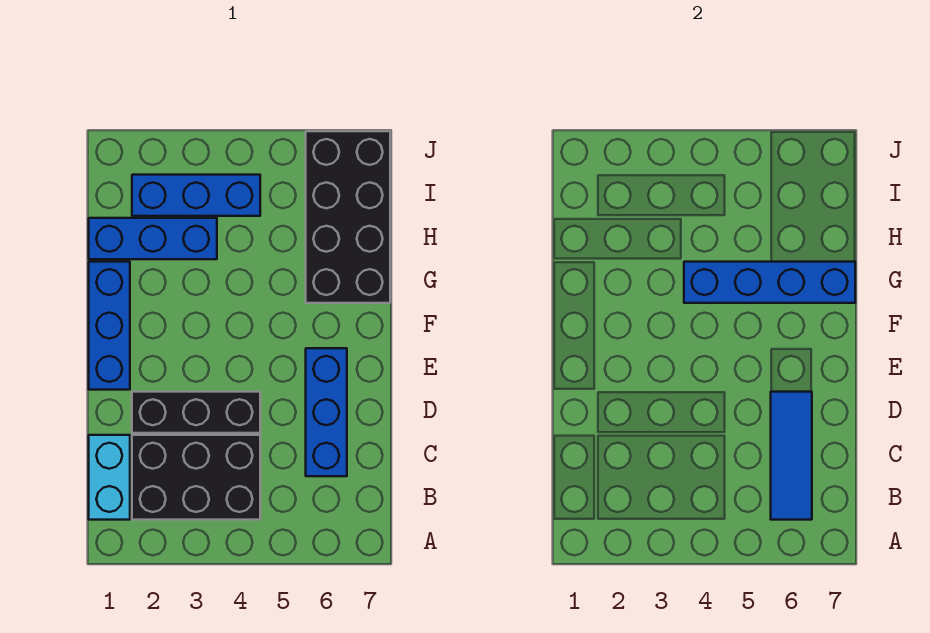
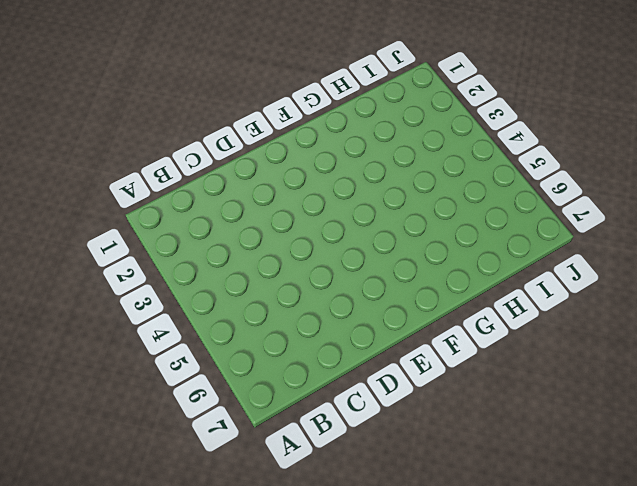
none -> cyan brick B1:C1 level 1
none -> black brick B2:C4 level 1

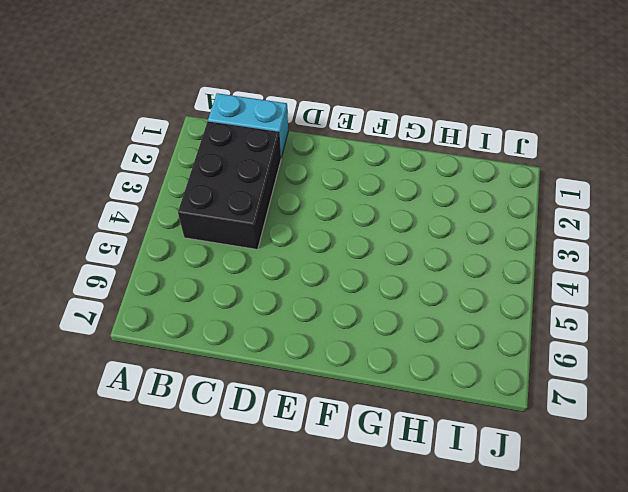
none -> blue brick C6:E6 level 1
none -> black brick D2:D4 level 1

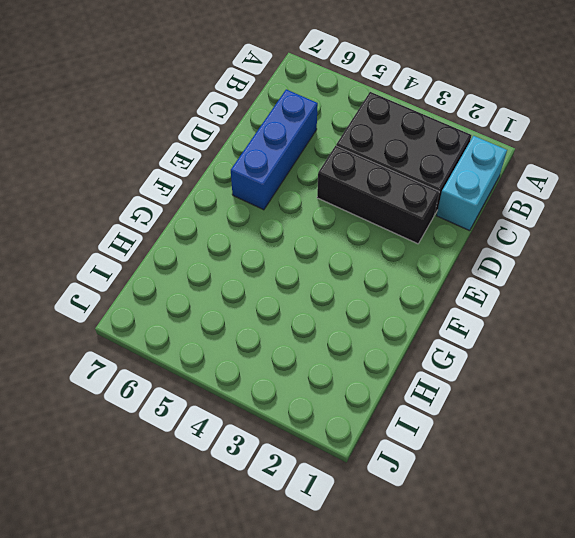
none -> blue brick E1:G1 level 1
none -> black brick G6:J7 level 1

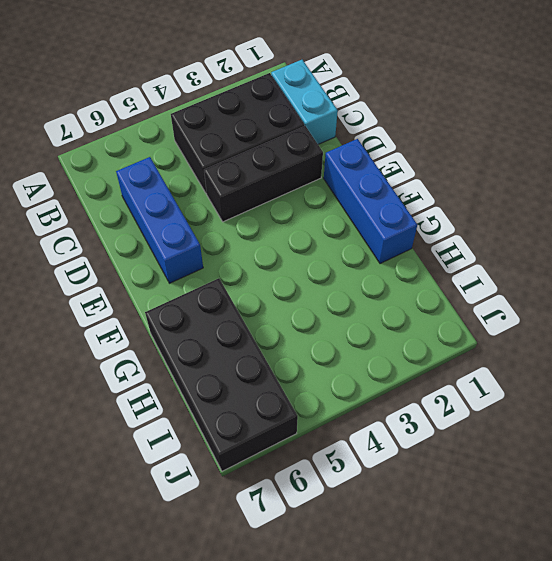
none -> blue brick H1:H3 level 1
none -> blue brick I2:I4 level 1

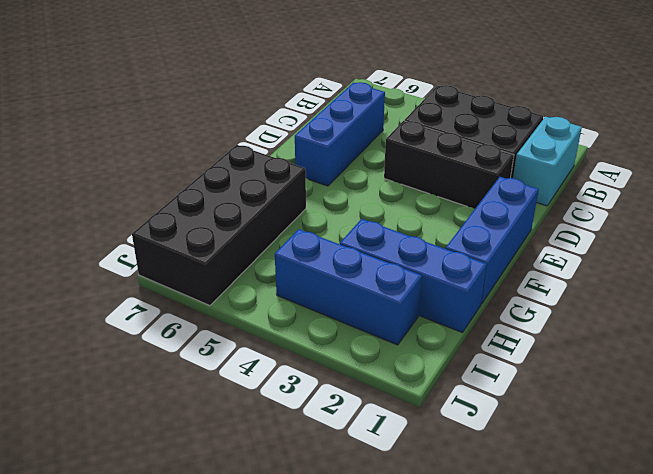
none -> blue tile B6:D6 level 2
none -> blue brick G4:G7 level 2

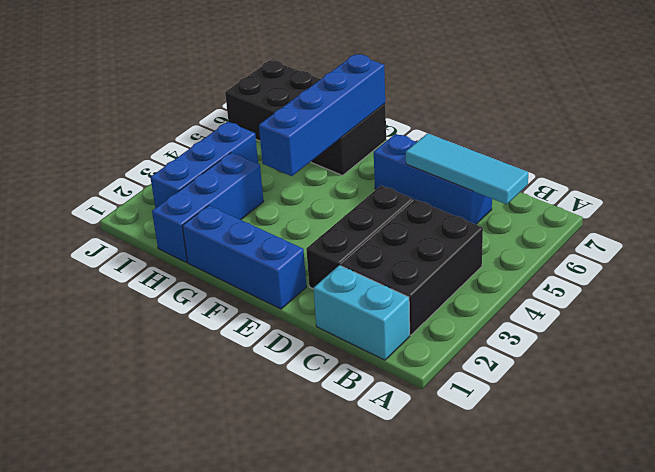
cyan tile B6:D6 level 2 -> blue tile B6:D6 level 2

